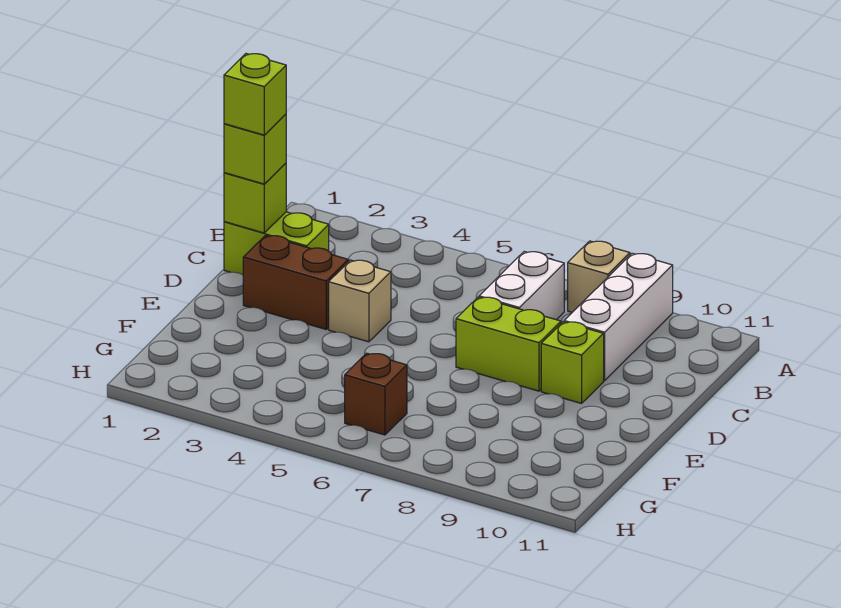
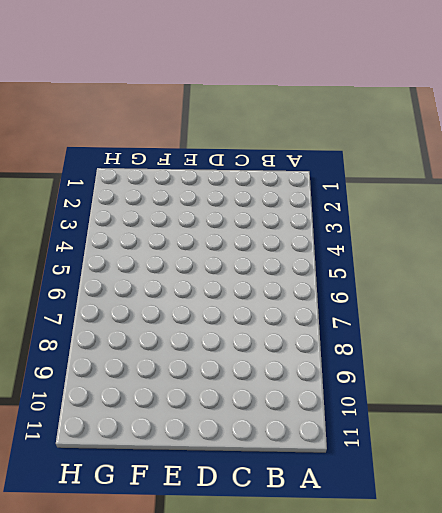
none -> tan brick A8 level 1
none -> white brick A9:C9 level 1
none -> white brick B7:C7 level 1

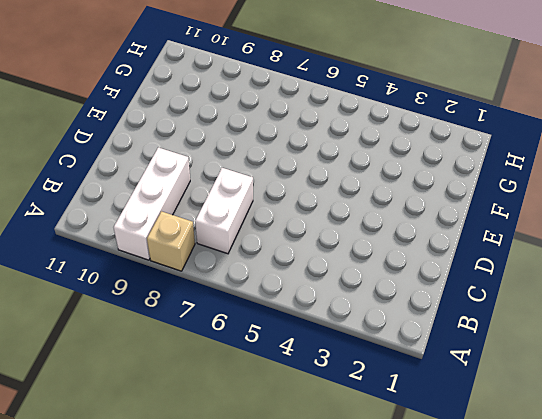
none -> lime brick C1:C2 level 1
none -> brown brick D2:D3 level 1
none -> tan brick D4 level 1

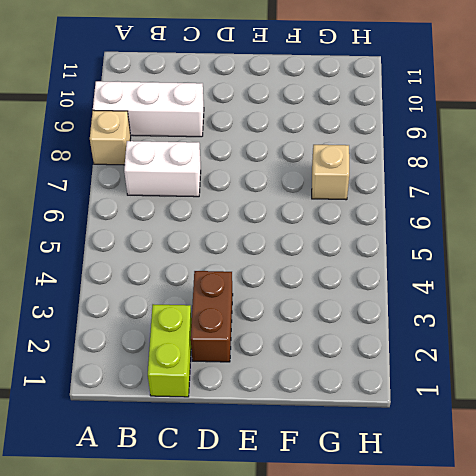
tan brick G7 level 1 -> tan brick D4 level 1
none -> lime brick D7:D8 level 1
none -> lime brick D9 level 1
none -> brown brick G6 level 1

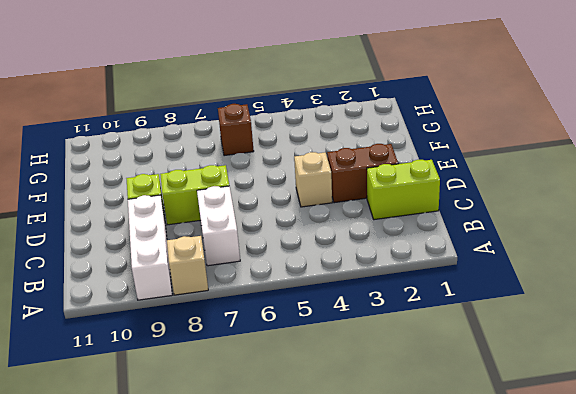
none -> lime brick C1 level 2
none -> lime brick C1 level 3
none -> lime brick C1 level 4

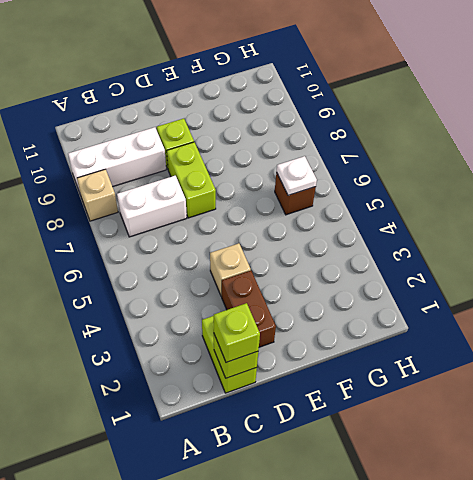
white plate G6 level 2 -> none
none -> lime brick C1 level 4

